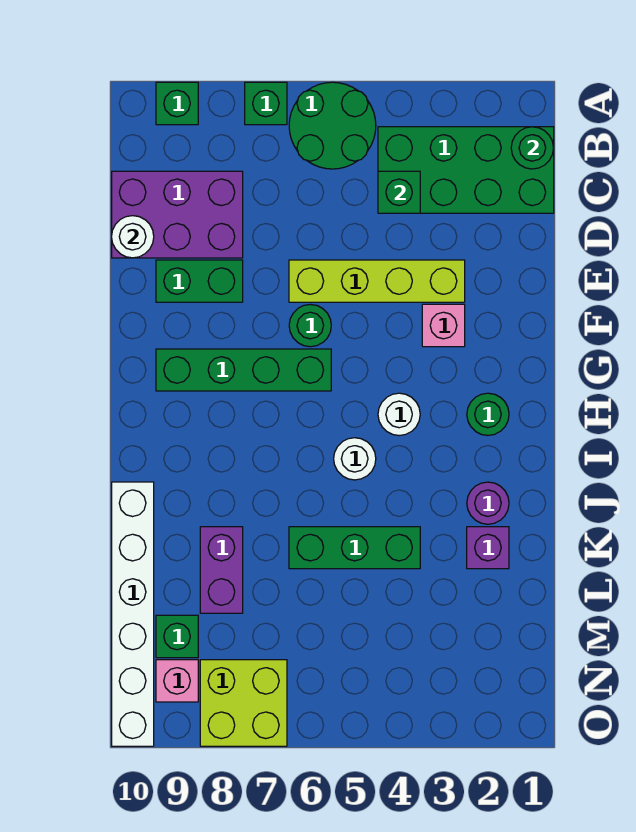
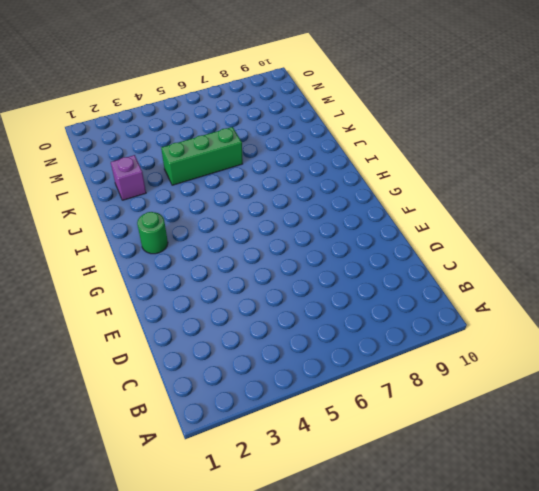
none -> green round brick A5:B6 level 1
none -> green brick A7 level 1
none -> green brick A9 level 1

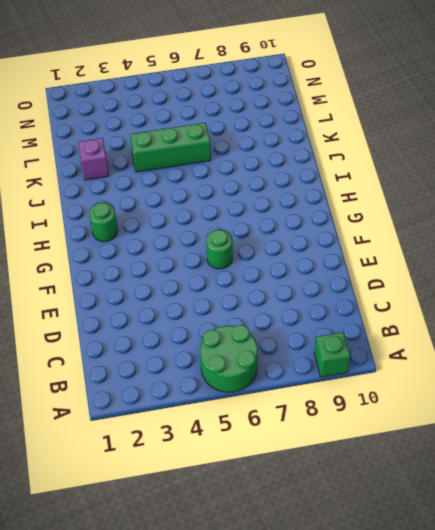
none -> green brick A7 level 1
none -> green brick B1:C4 level 1
none -> purple brick C8:D10 level 1

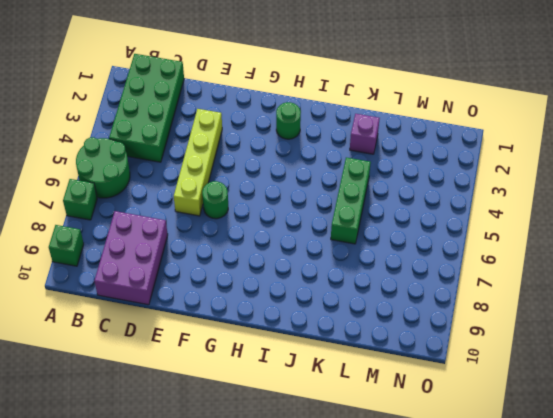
none -> green brick E8:E9 level 1
none -> pink brick F3 level 1
none -> green brick G6:G9 level 1

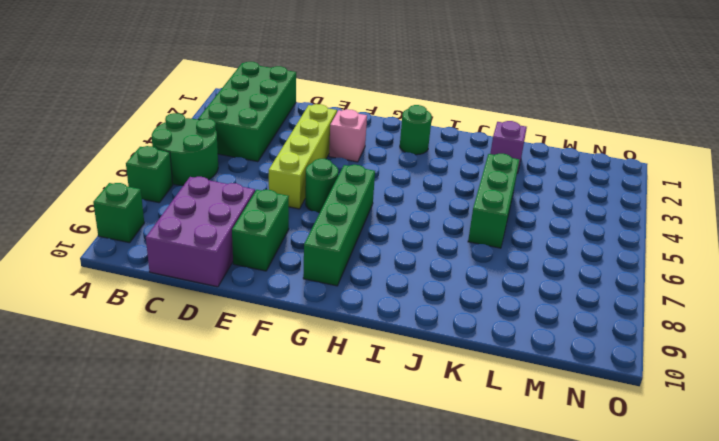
none -> white round brick H4 level 1
none -> white round brick I5 level 1
none -> purple round brick J2 level 1

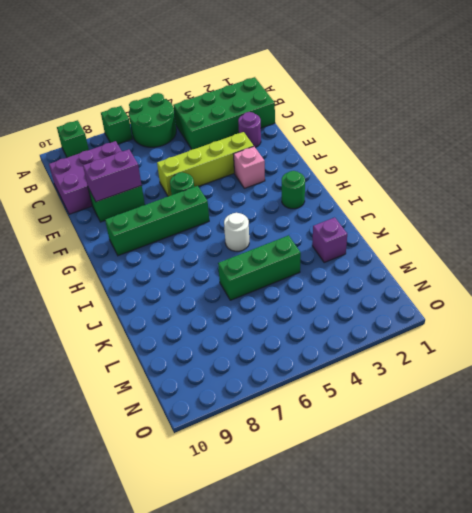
purple round brick D2 level 1 -> purple round brick J2 level 1
purple brick E8:E9 level 2 -> purple brick K8:L8 level 1
none -> white round brick H4 level 1
none -> white brick J10:O10 level 1
none -> green brick M9 level 1

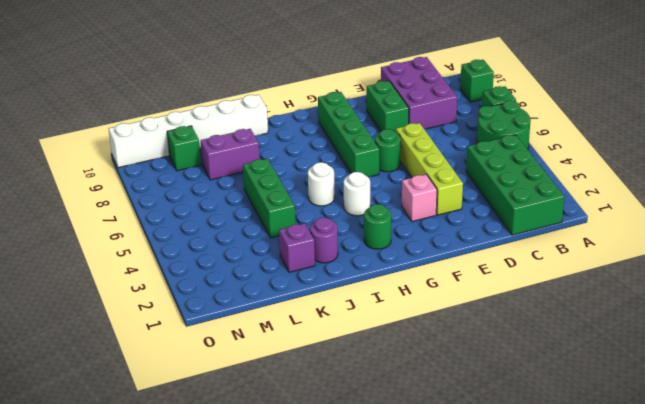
none -> lime brick N7:O8 level 1
none -> pink brick N9 level 1
none -> green round brick B1 level 2

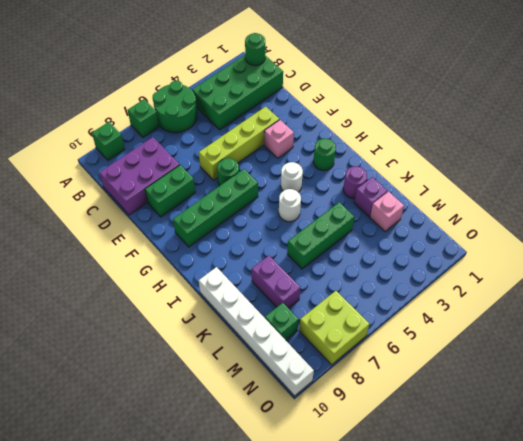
pink brick L2 level 1 -> pink brick N9 level 1
none -> green brick C4 level 2
none -> white round brick D10 level 2

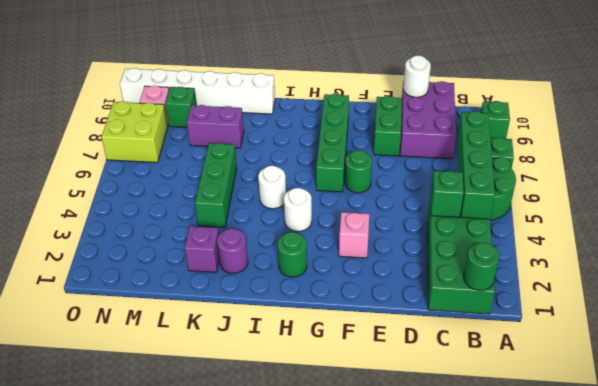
green brick B4:B7 level 2 -> none
none -> lime brick E3:E6 level 1

